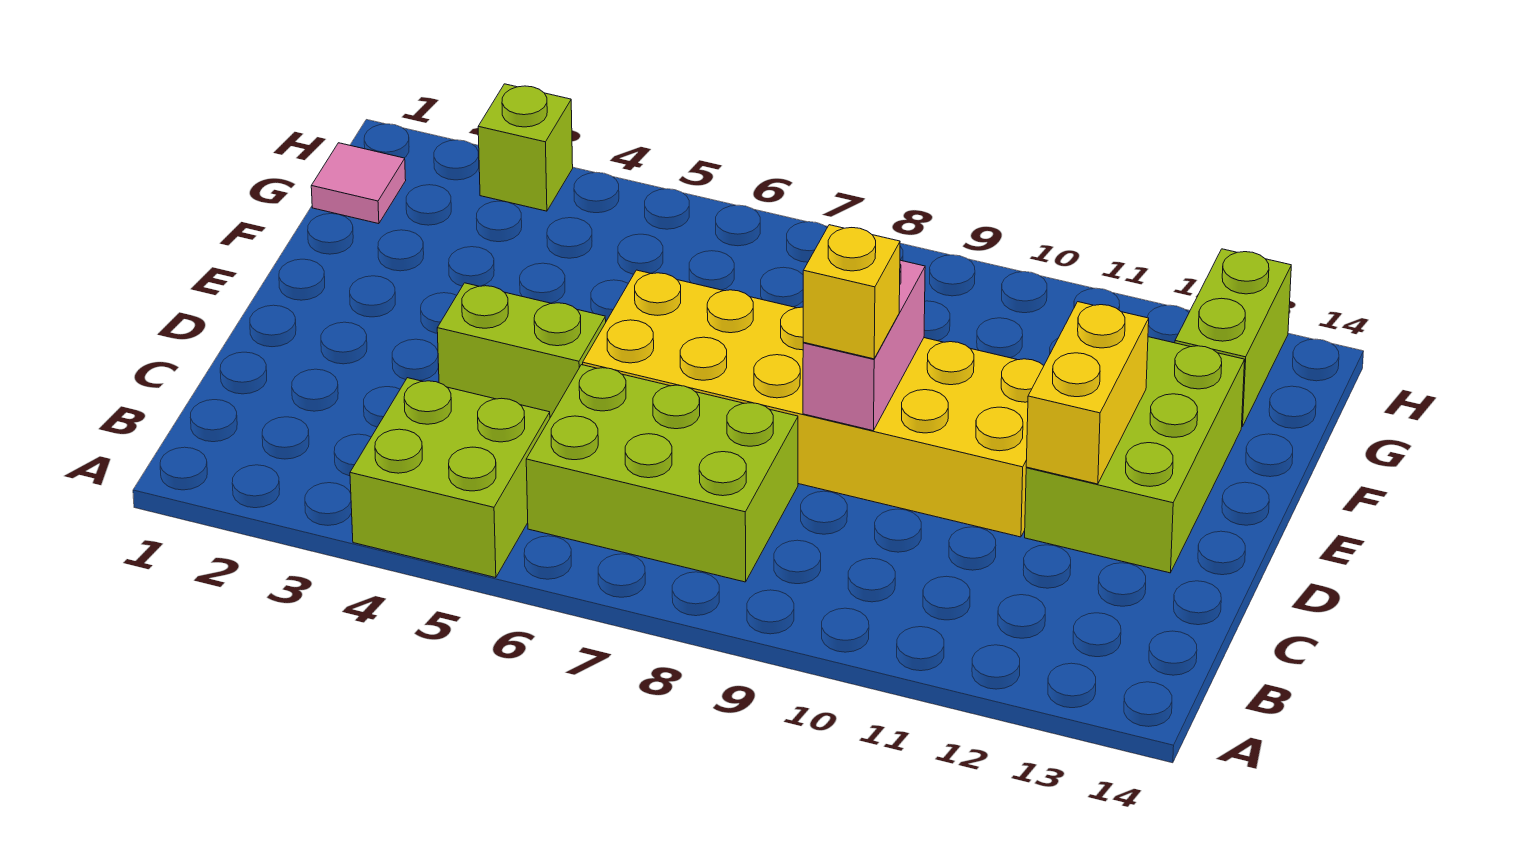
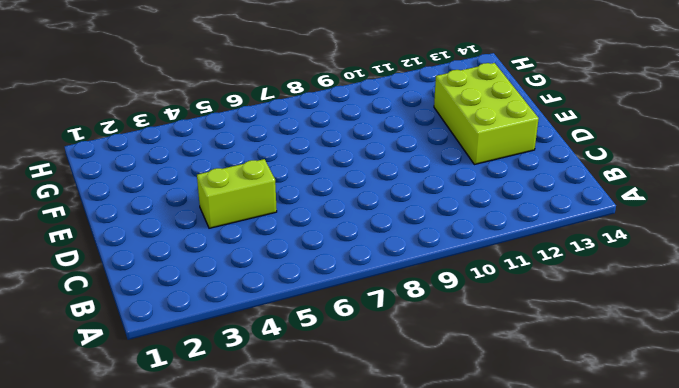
none -> lime brick A4:B5 level 1
none -> lime brick B6:C8 level 1

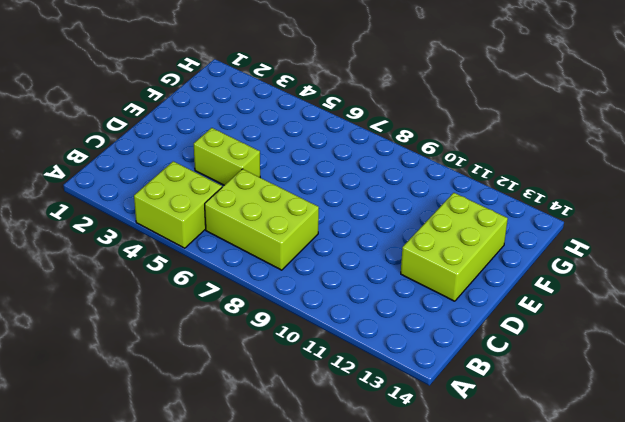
none -> yellow brick D6:E11 level 1
none -> pink tile G1 level 1

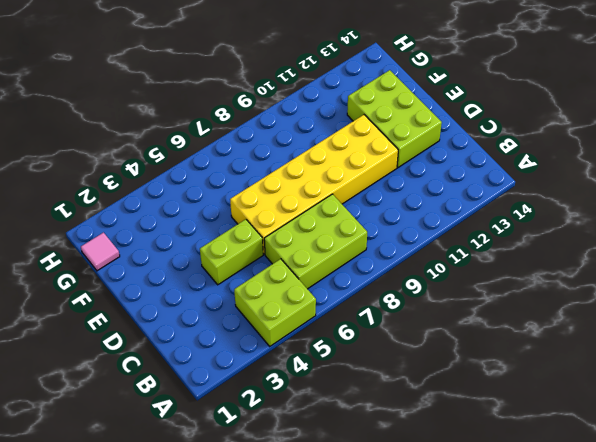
none -> lime brick G13:H13 level 1
none -> lime brick H3 level 1

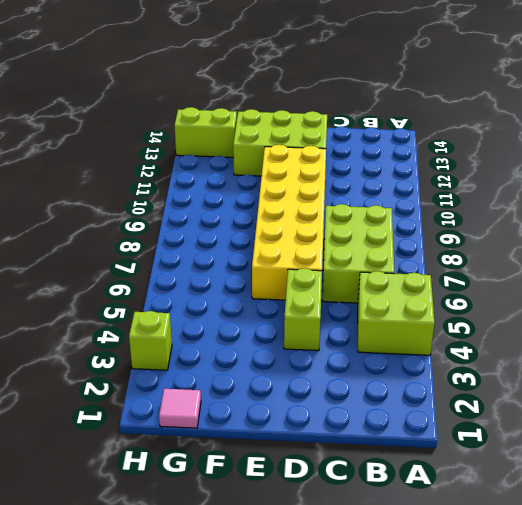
none -> pink brick D9:E9 level 2
none -> yellow brick D12:E12 level 2

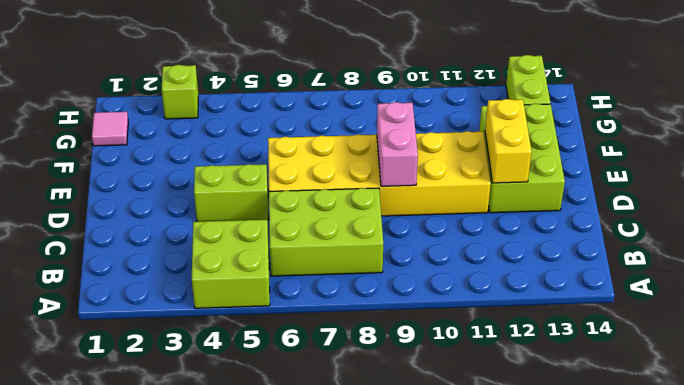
none -> yellow brick D9 level 3

